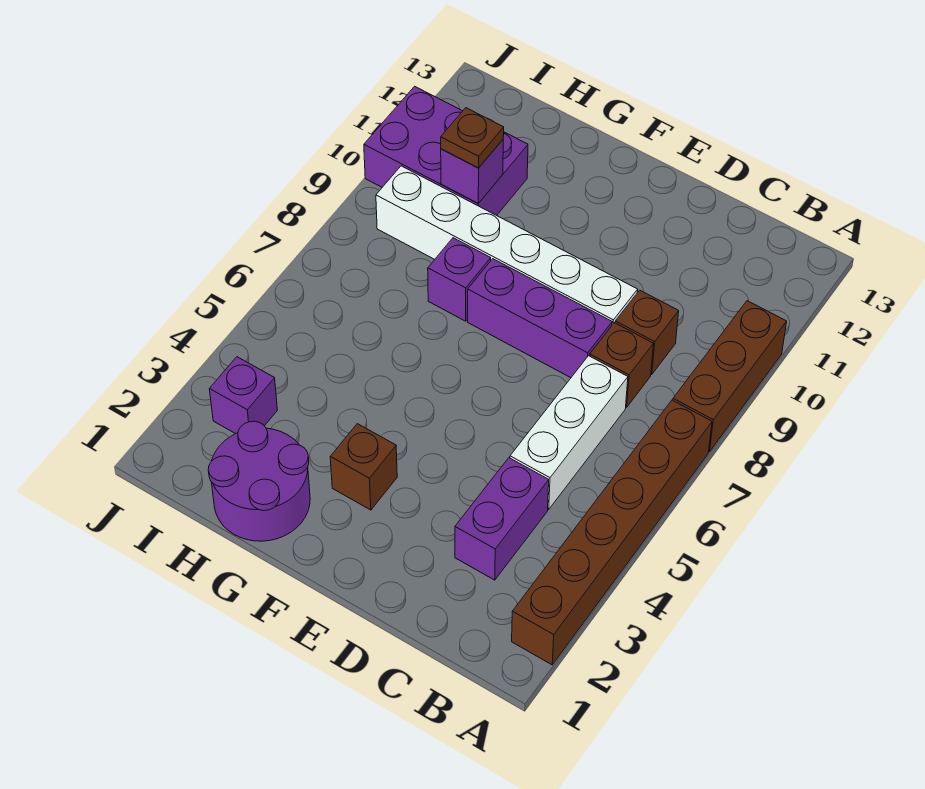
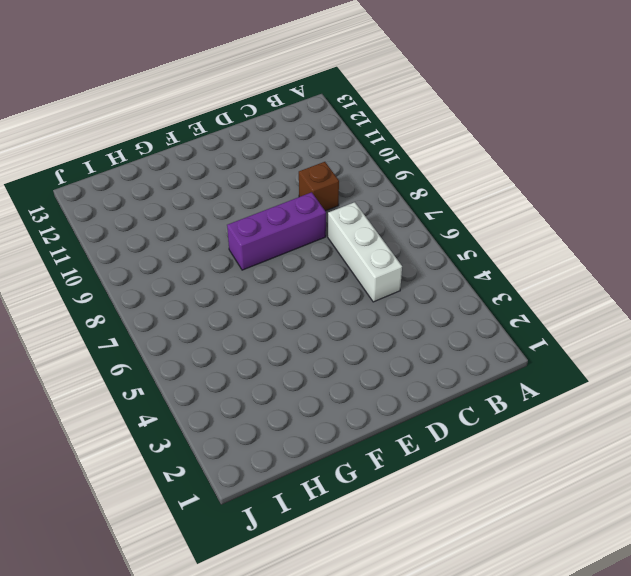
none -> brown brick A2:A7 level 1
none -> brown brick A8:A10 level 1
none -> purple brick C3:C4 level 1

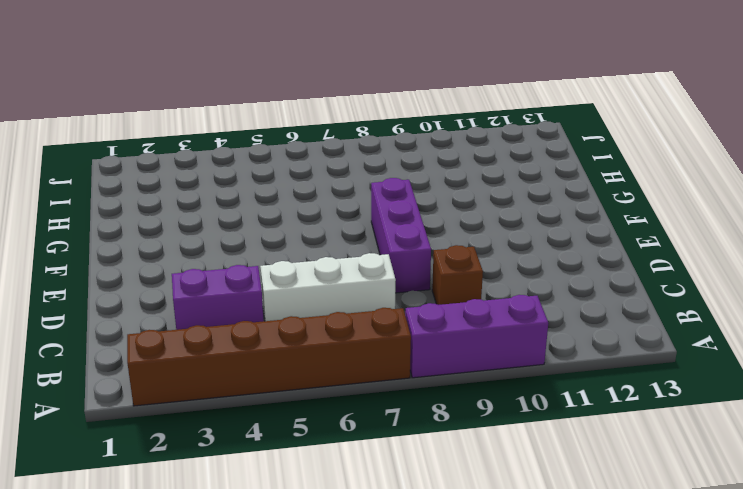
purple brick A8:A10 level 1 -> brown brick A8:A10 level 1
none -> brown brick C8 level 1
none -> white brick D9:I9 level 1
none -> brown brick F3 level 1

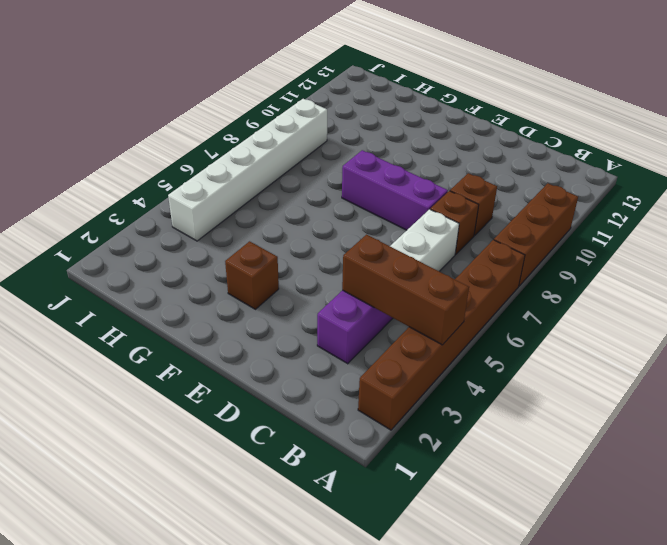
brown brick A4:C4 level 2 -> none
white brick I4:I9 level 1 -> white brick D9:I9 level 1
none -> purple round brick G1:H2 level 1
none -> purple brick G8 level 1
none -> purple brick H10:J11 level 1

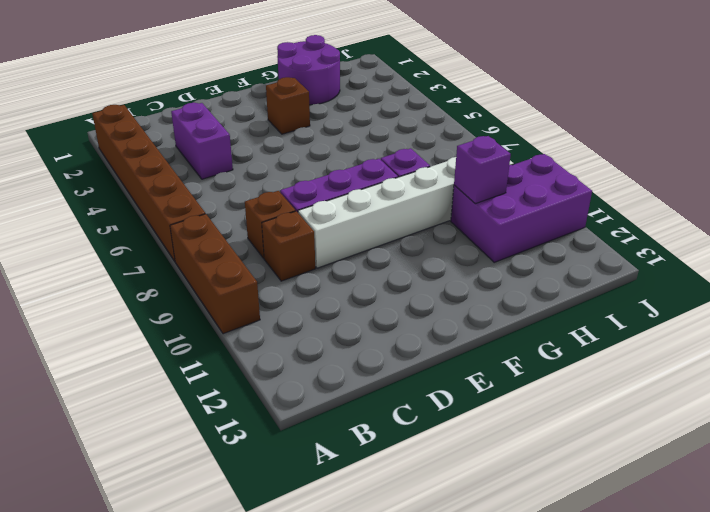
none -> white brick C5:C7 level 1
none -> purple brick I3 level 1
none -> brown plate H10 level 3

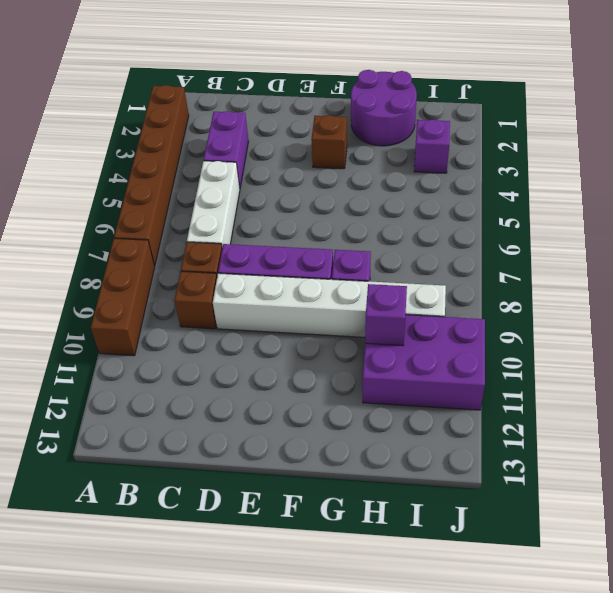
none -> brown plate H10 level 3

